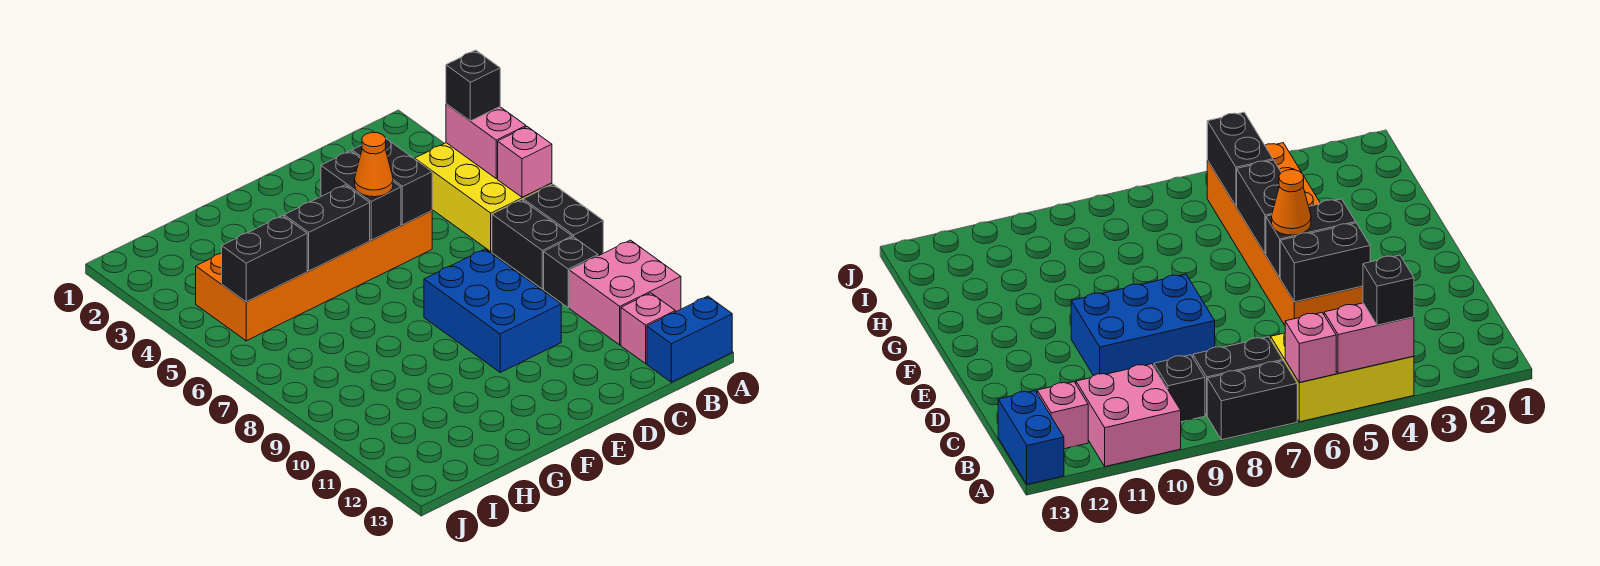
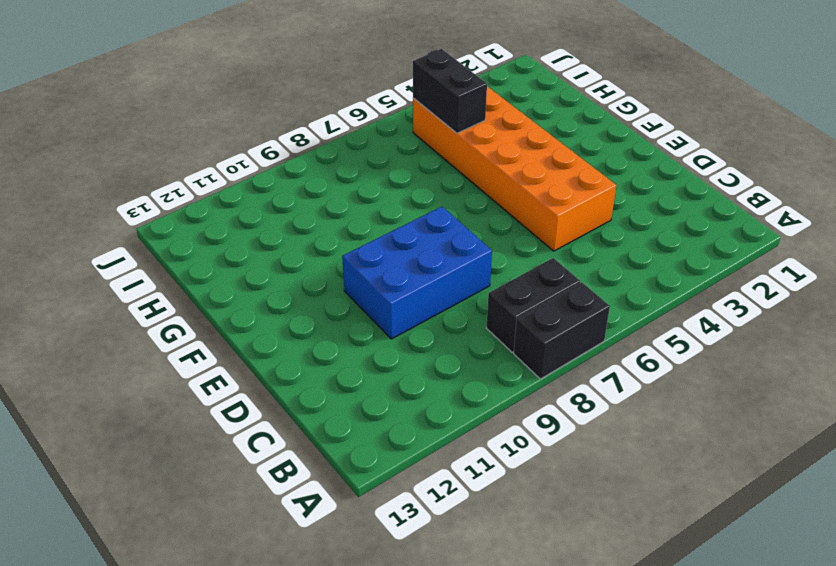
none -> yellow brick A4:B6 level 1
none -> pink brick A10:B11 level 1
none -> blue brick A13:B13 level 1

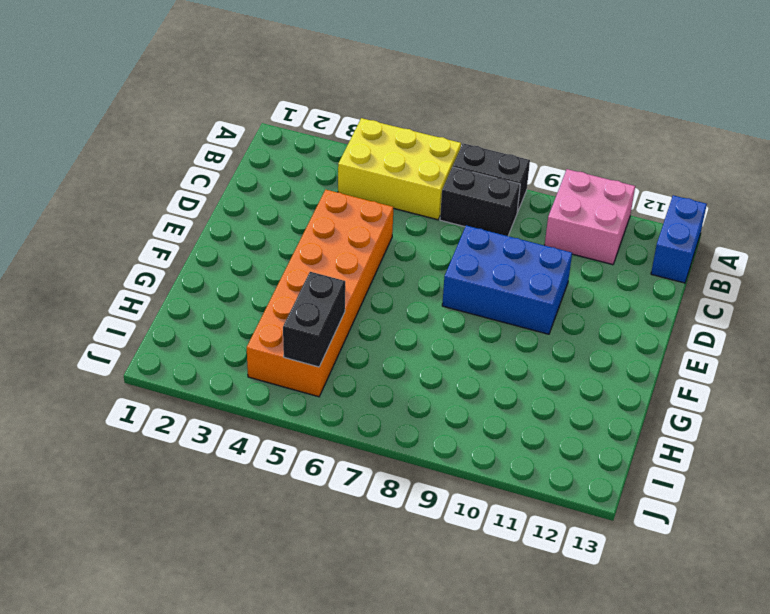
none -> black brick B9 level 1
none -> pink brick B12 level 1
none -> pink brick A4:A5 level 2

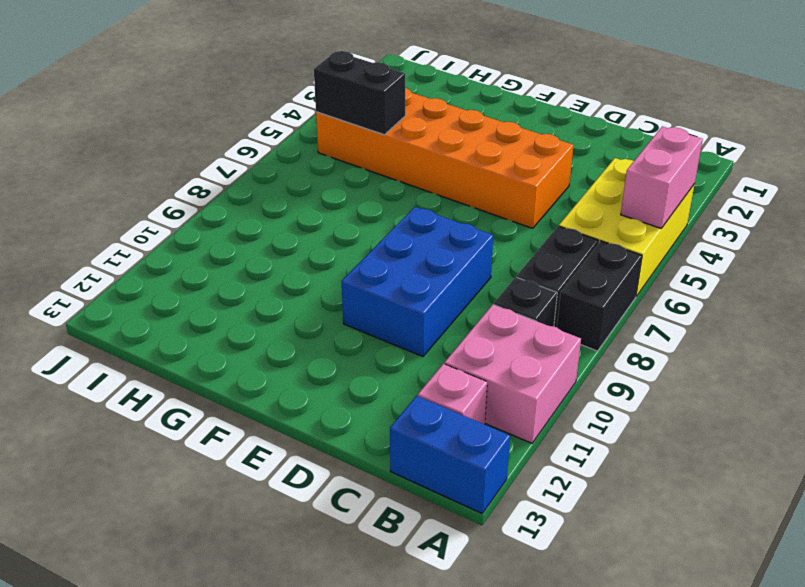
none -> pink brick A6 level 2
none -> black brick D4:D5 level 2
none -> black brick E4:E5 level 2

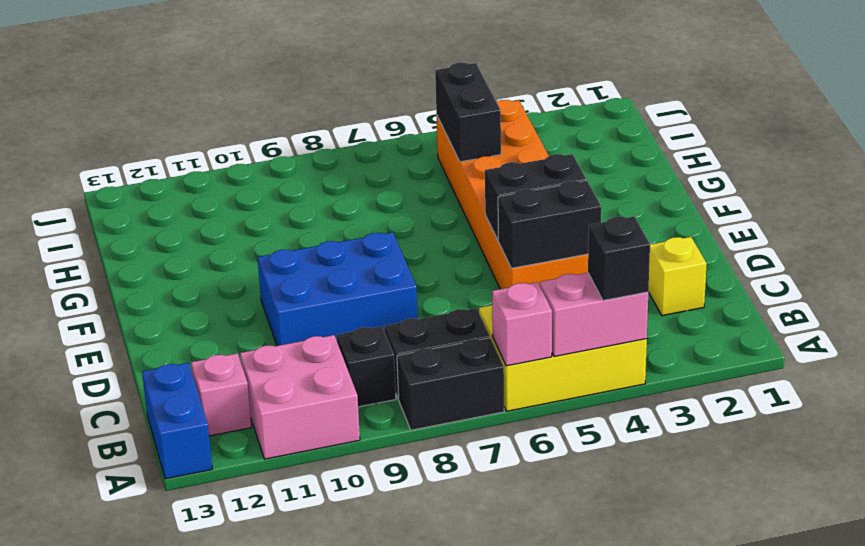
yellow brick C2 level 1 -> none
none -> black brick F5:G5 level 2
none -> orange cone E5 level 3

